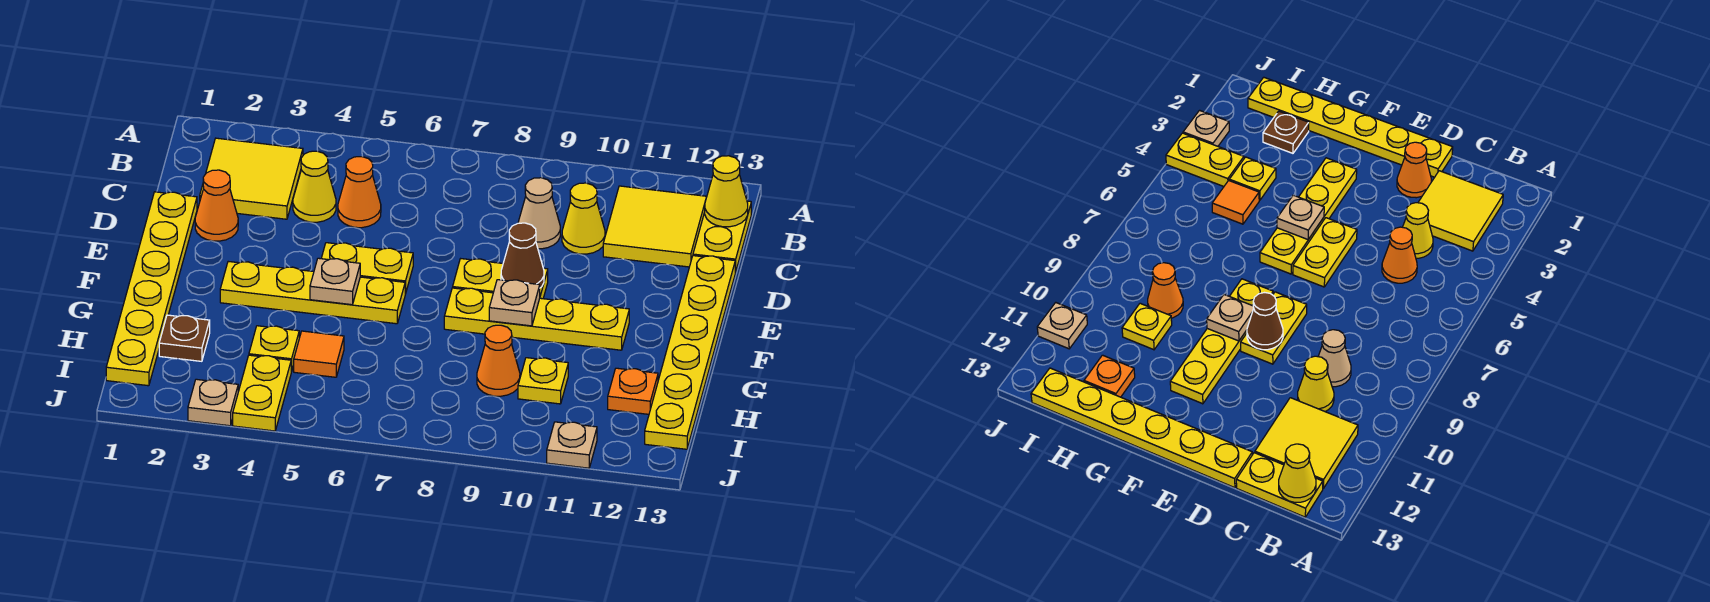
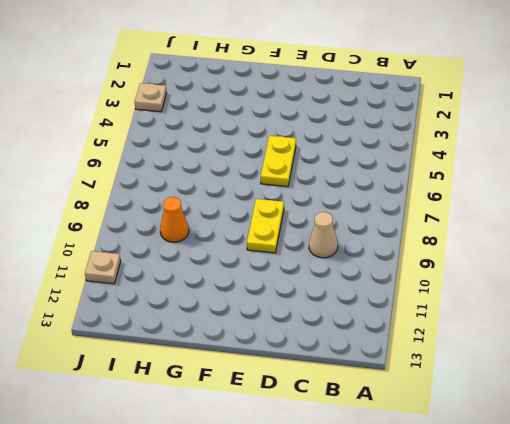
none -> yellow tile B2:C3 level 1
none -> yellow tile B11:C12 level 1
none -> yellow plate B13:C13 level 1

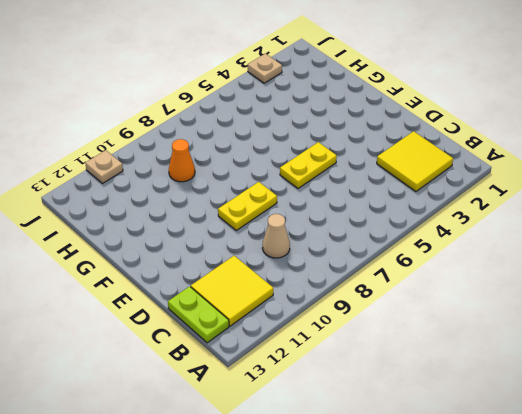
lime plate B13:C13 level 1 -> yellow plate B13:C13 level 1
none -> yellow cone C4 level 1
none -> orange cone C5 level 1
none -> yellow cone C10 level 1

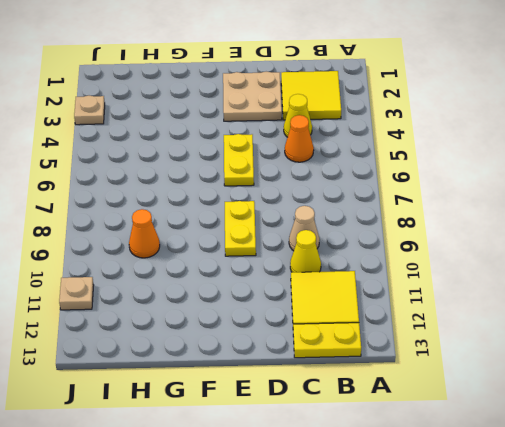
tan plate D2:E3 level 1 -> orange cone D2 level 1
none -> yellow plate D1:I1 level 1
none -> yellow plate D13:I13 level 1
none -> yellow plate F3:F6 level 1

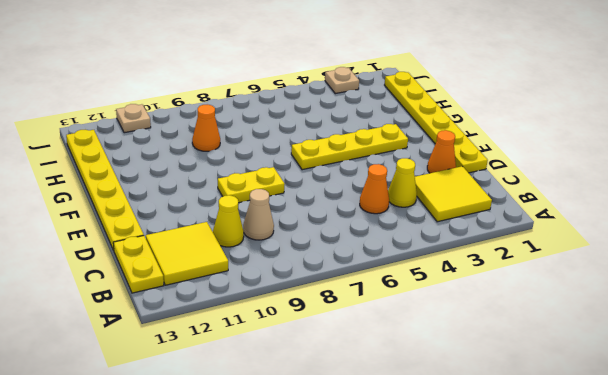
none -> yellow plate E5:E6 level 1
none -> yellow plate F8:F11 level 1
none -> brown plate H2 level 1

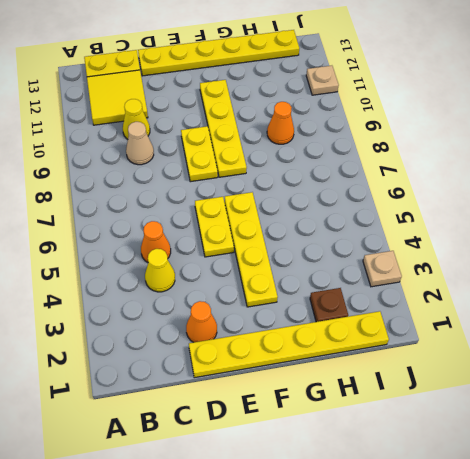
none -> yellow tile B2:C3 level 1
none -> yellow plate H4 level 1
none -> orange tile H5 level 1

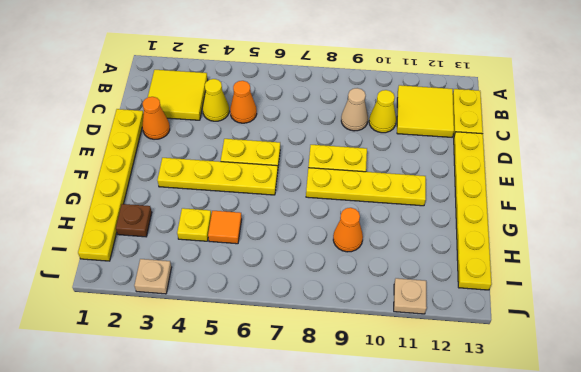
none -> yellow plate H10 level 1
none -> orange plate H12 level 1
none -> yellow plate I4:J4 level 1

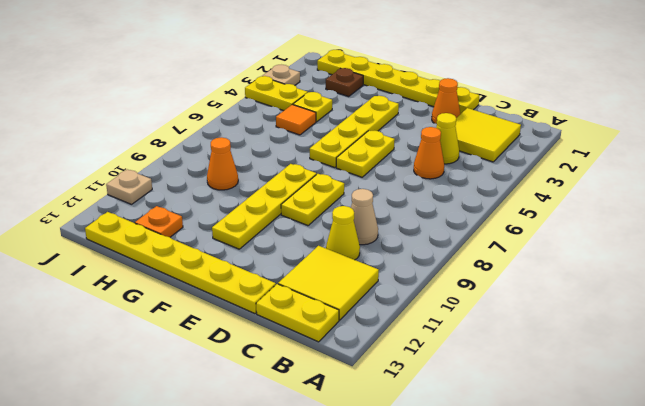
none -> yellow plate H10 level 1
none -> yellow cone B13 level 2
none -> brown cone E9 level 2

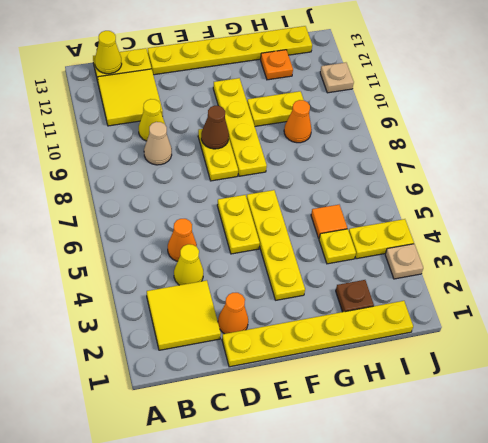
yellow plate G10:H10 level 1 -> yellow plate H10 level 1
none -> tan plate F5 level 2
none -> tan plate F9 level 2

